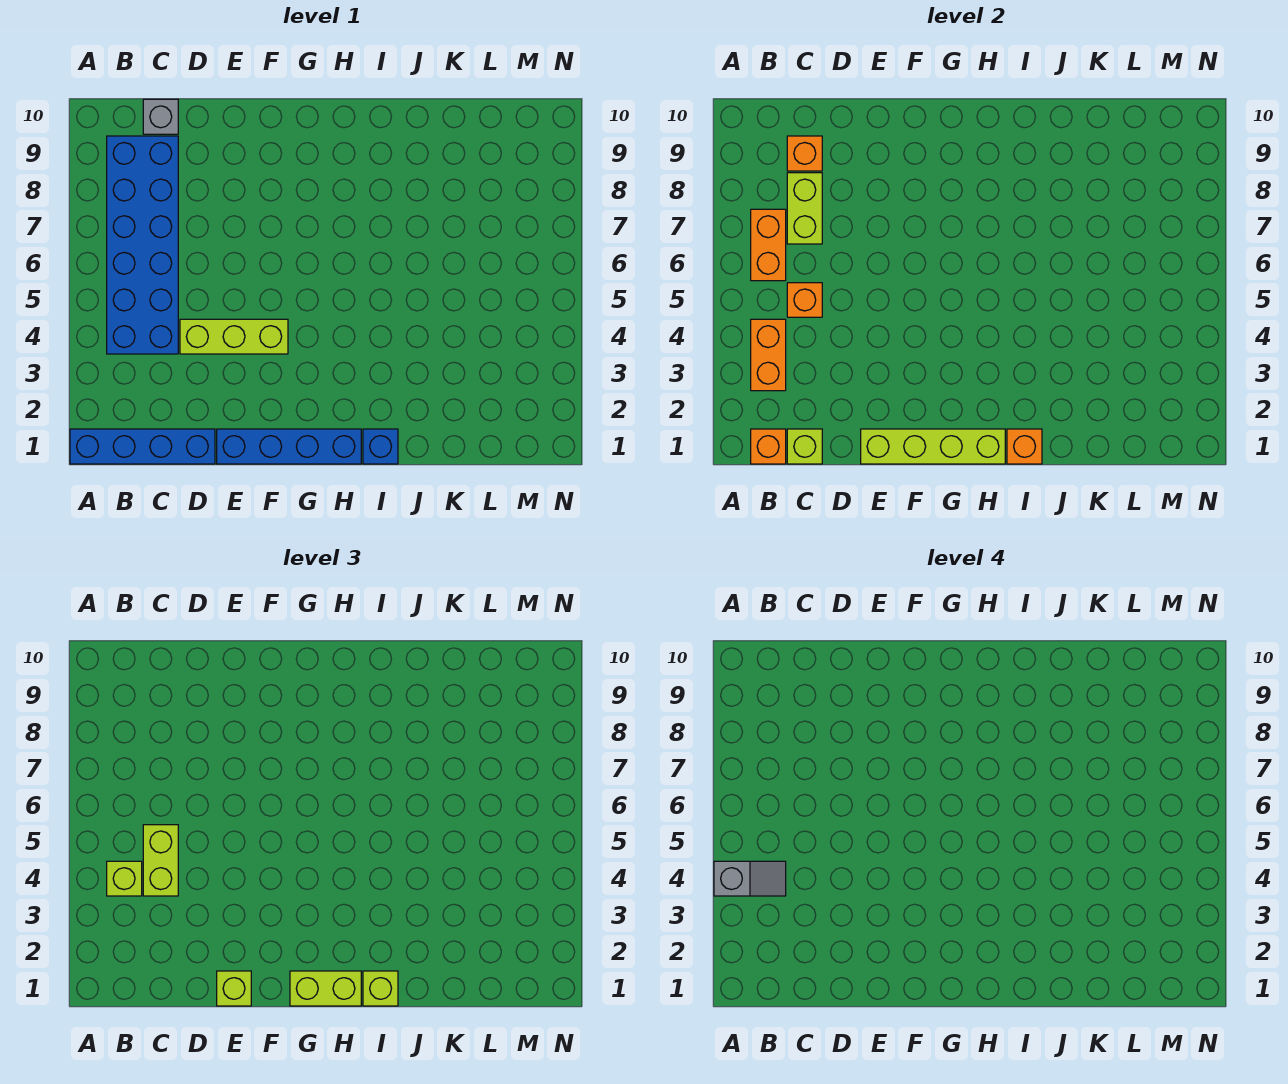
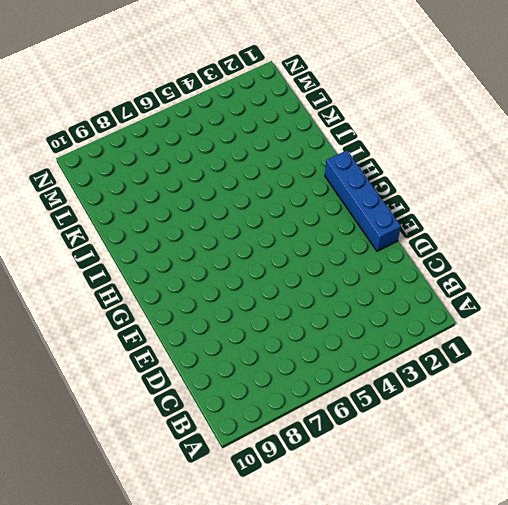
none -> blue brick A1:D1 level 1
none -> blue brick B4:C9 level 1
none -> grey brick C10 level 1

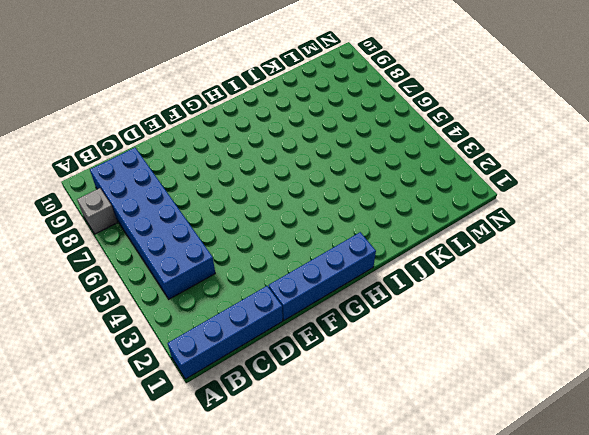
grey brick A8 level 1 -> grey brick C10 level 1
none -> lime brick D4:F4 level 1
none -> blue brick I1 level 1
none -> orange brick B1 level 2

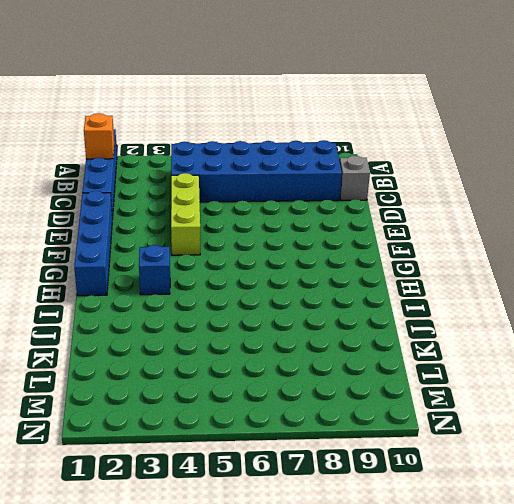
blue brick H3 level 1 -> blue brick I1 level 1
none -> orange brick B3:B4 level 2
none -> orange brick B6:B7 level 2
none -> lime brick C1 level 2

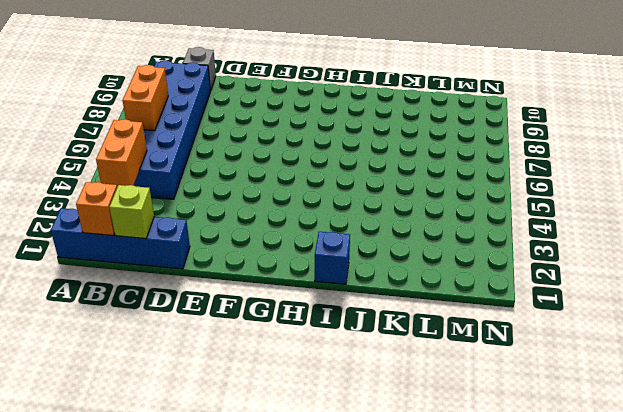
none -> lime brick D4:F4 level 1
none -> blue brick E1:H1 level 1
none -> orange brick C5 level 2

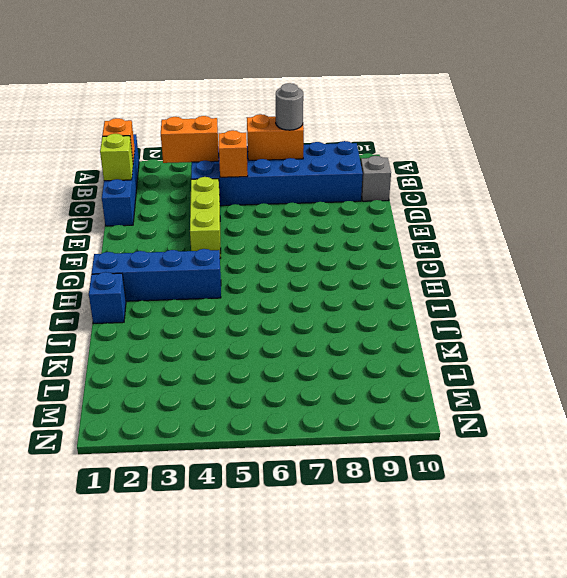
grey round brick B7 level 3 -> none
blue brick H1:H4 level 1 -> blue brick E1:H1 level 1
none -> lime brick C7:C8 level 2
none -> orange brick C9 level 2
none -> lime brick E1:H1 level 2

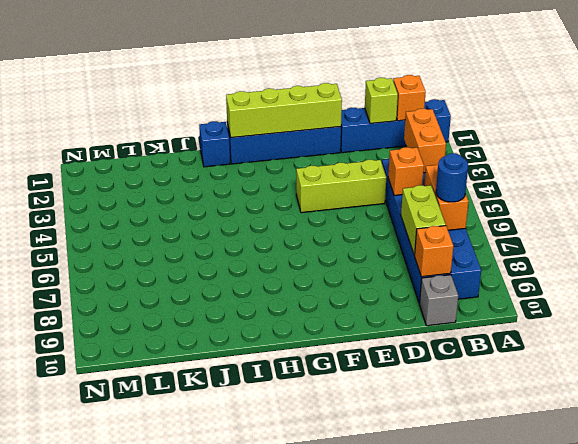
blue round brick B7 level 3 -> none
none -> orange brick I1 level 2
none -> lime brick B4 level 3
none -> lime brick C4:C5 level 3

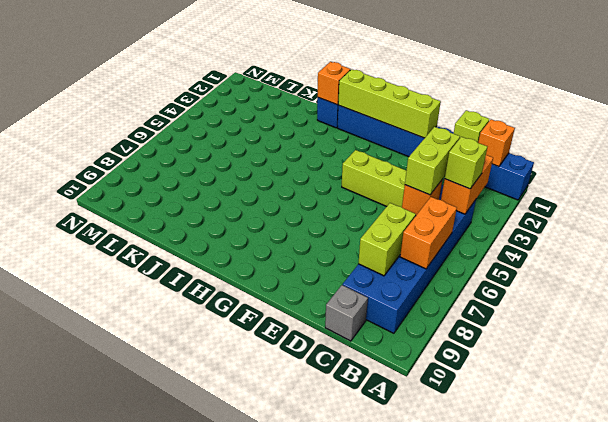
none -> orange brick C9 level 2
none -> lime brick E1 level 3
none -> lime brick G1:H1 level 3

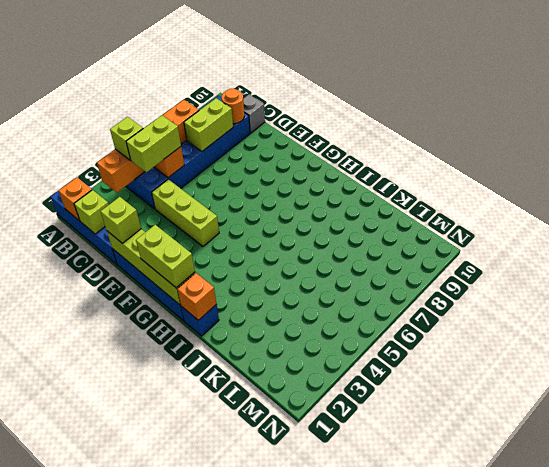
orange round brick C9 level 2 -> orange brick C9 level 2
none -> lime brick I1 level 3
none -> grey slope A4:B4 level 4 top A

